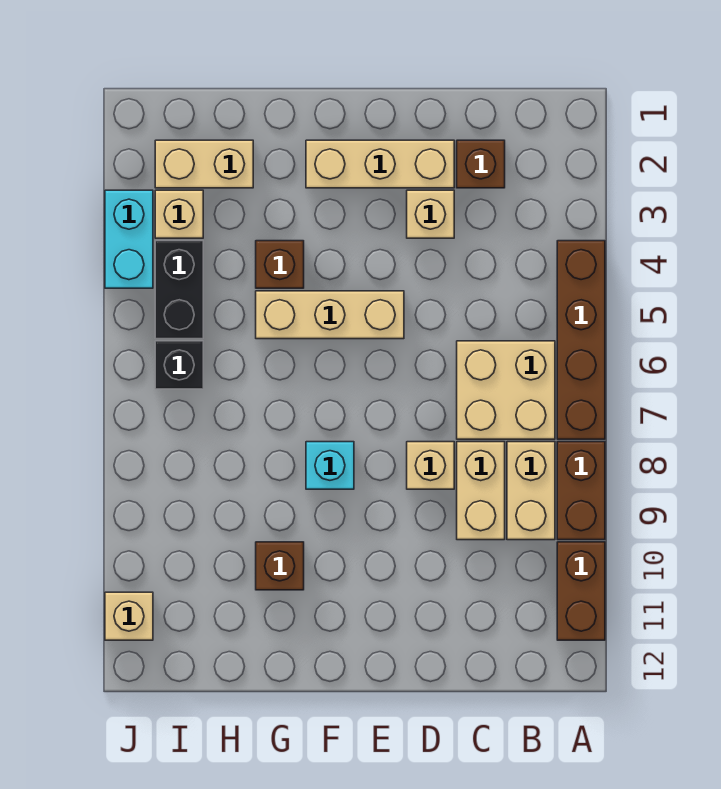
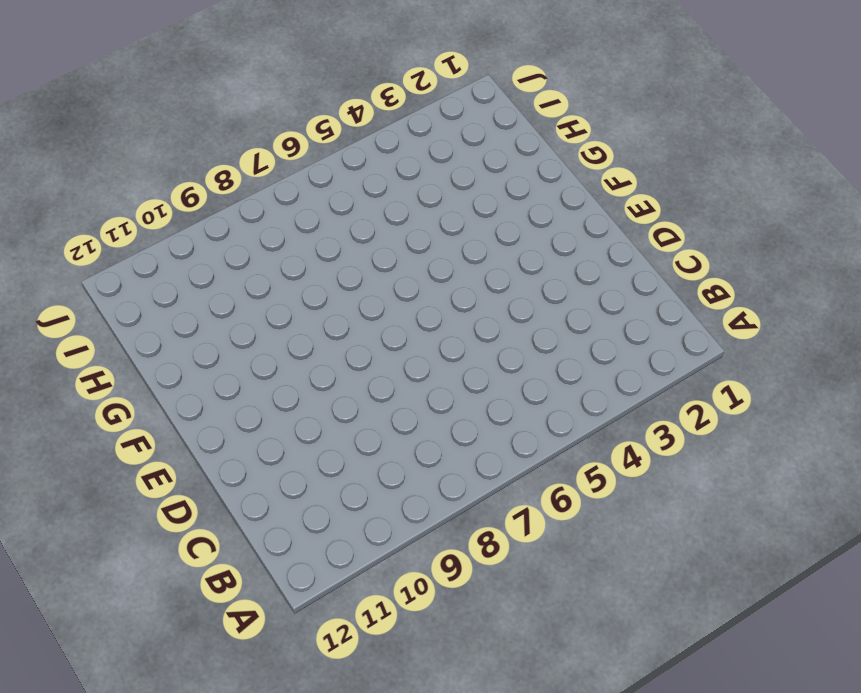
none -> brown brick A4:A7 level 1
none -> brown brick A8:A9 level 1
none -> brown brick A10:A11 level 1

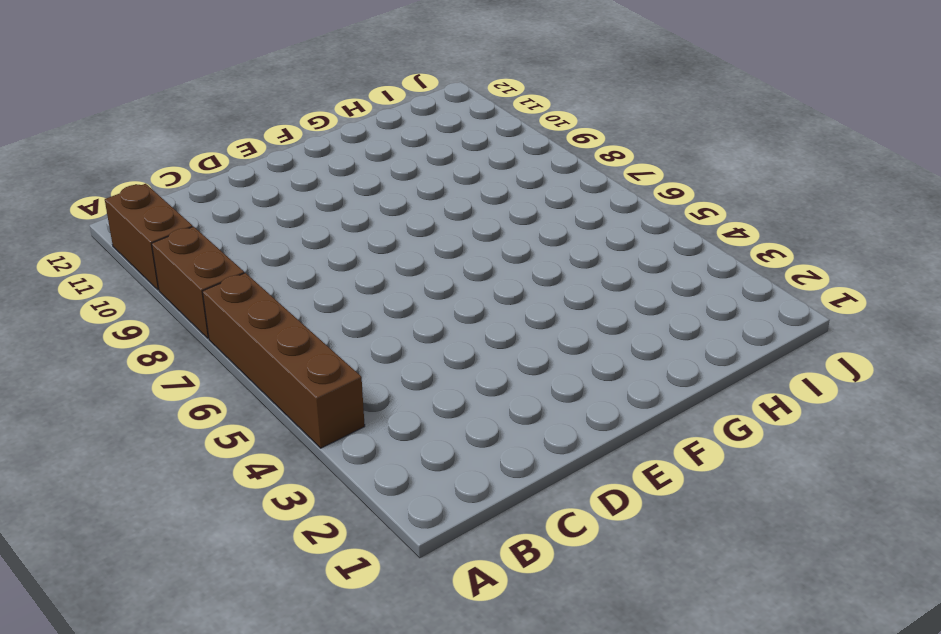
none -> tan brick B6:C7 level 1
none -> tan brick B8:B9 level 1
none -> brown brick C2 level 1

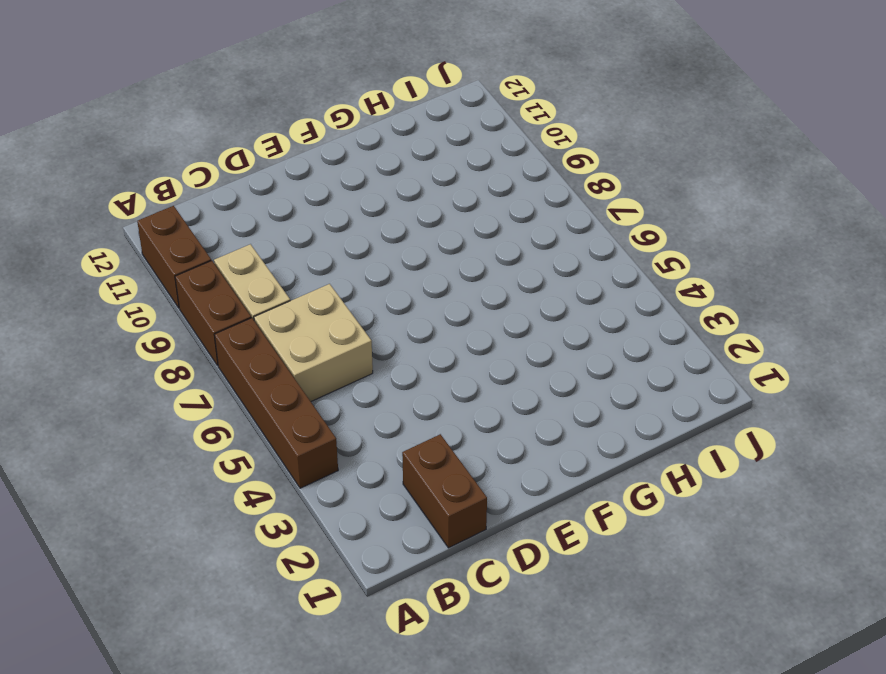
brown brick C1:C2 level 1 -> brown brick C2 level 1
none -> tan brick C8:C9 level 1
none -> tan brick D2:F2 level 1
none -> tan brick D3 level 1

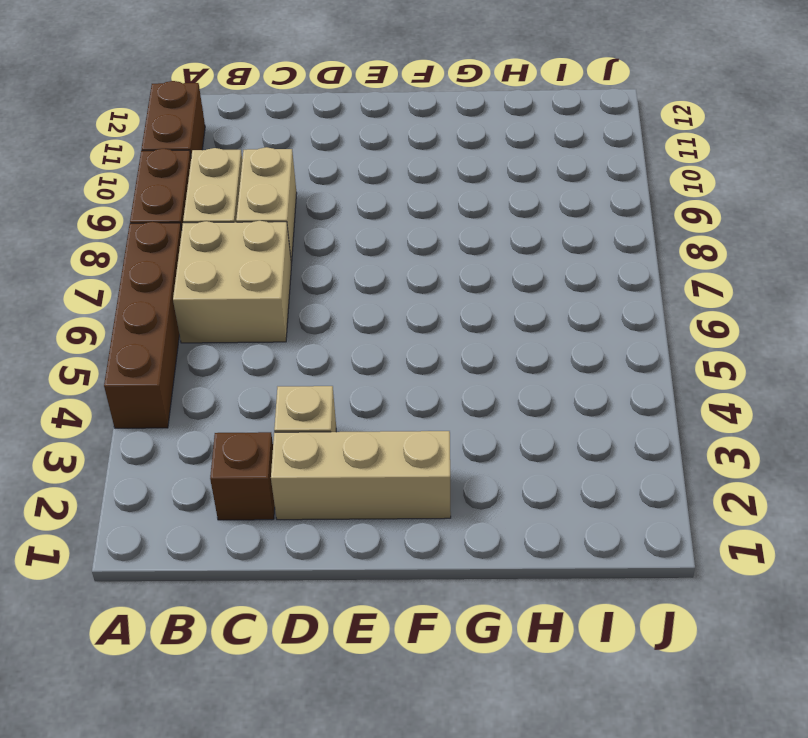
none -> tan brick D8 level 1
none -> tan brick E5:G5 level 1
none -> cyan brick F8 level 1

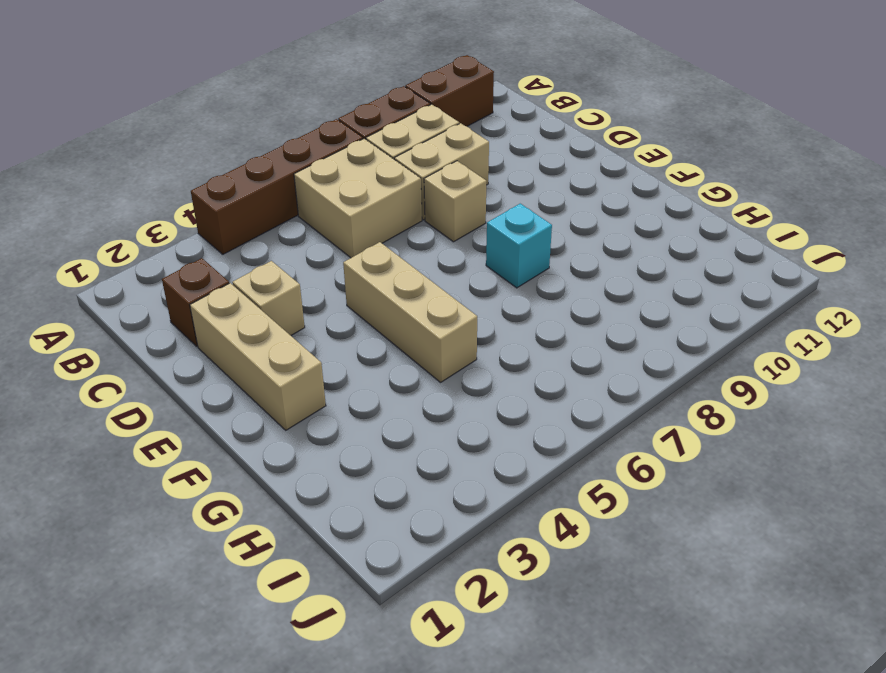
none -> brown brick G4 level 1
none -> brown brick G10 level 1
none -> tan brick H2:I2 level 1

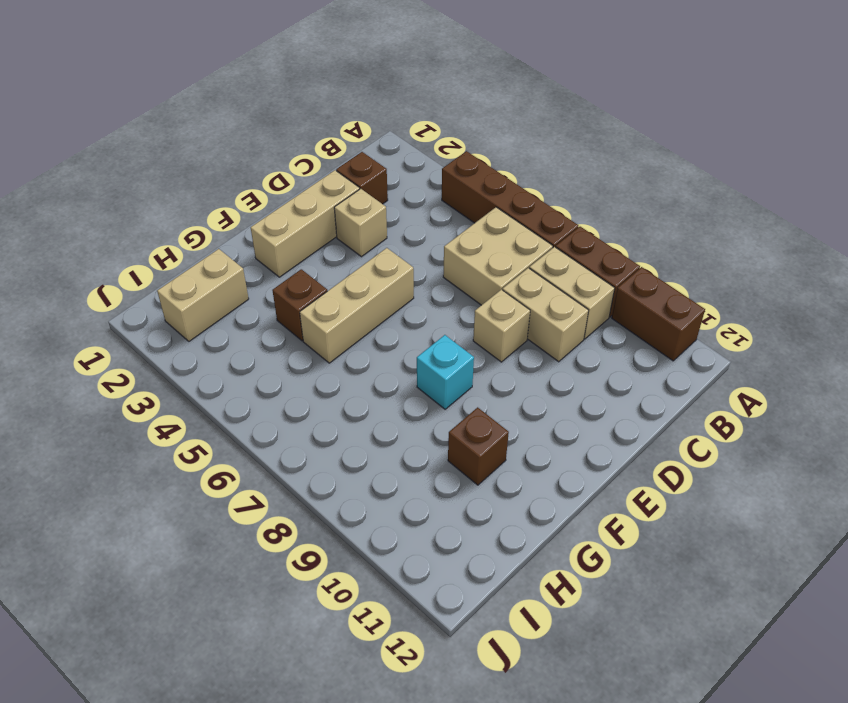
none -> tan brick I3 level 1
none -> black brick I4:I5 level 1
none -> black brick I6 level 1

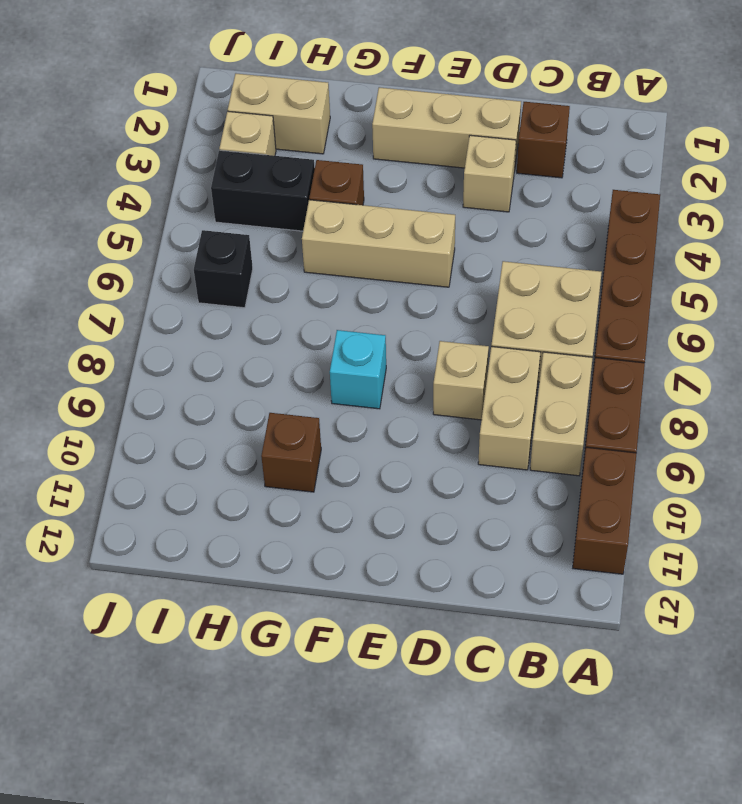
black brick H4:I4 level 1 -> black brick I4:I5 level 1
none -> cyan brick J3:J4 level 1
none -> tan brick J11 level 1

